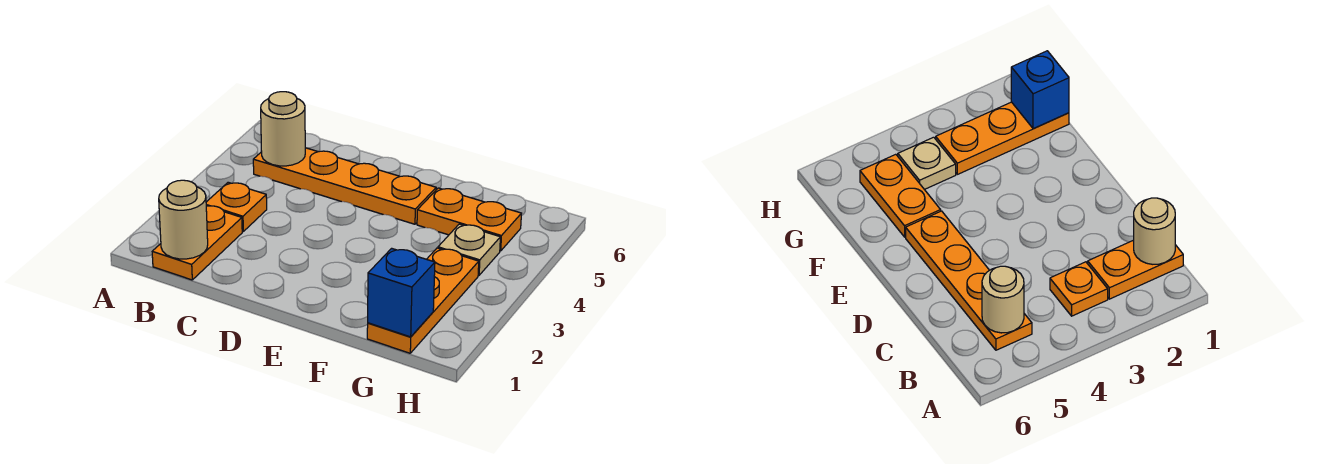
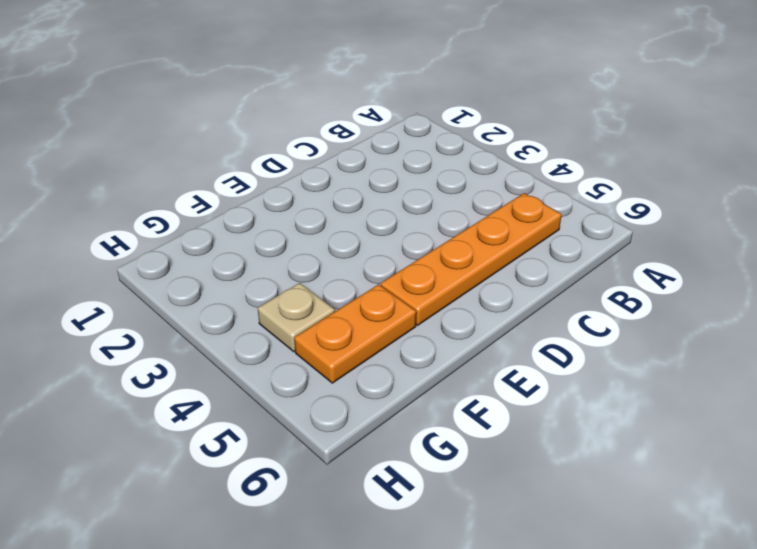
none -> orange plate B1:B2 level 1
none -> orange plate B3 level 1

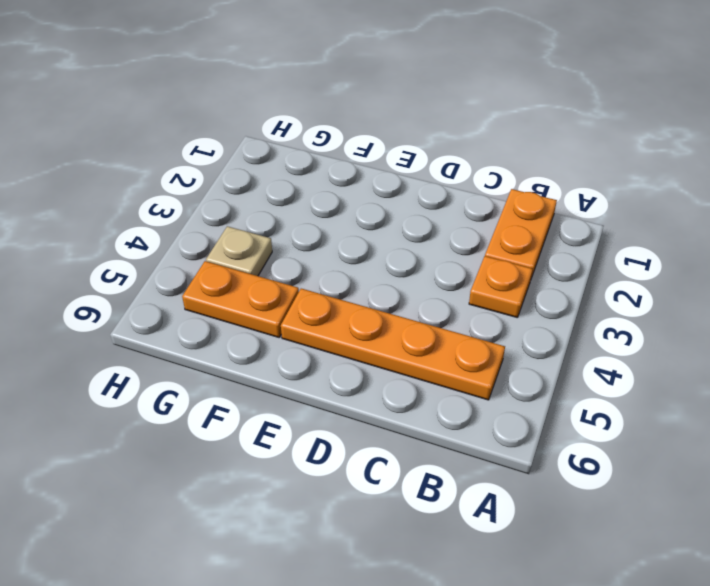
none -> orange plate G1:G3 level 1
none -> tan round brick B1 level 2

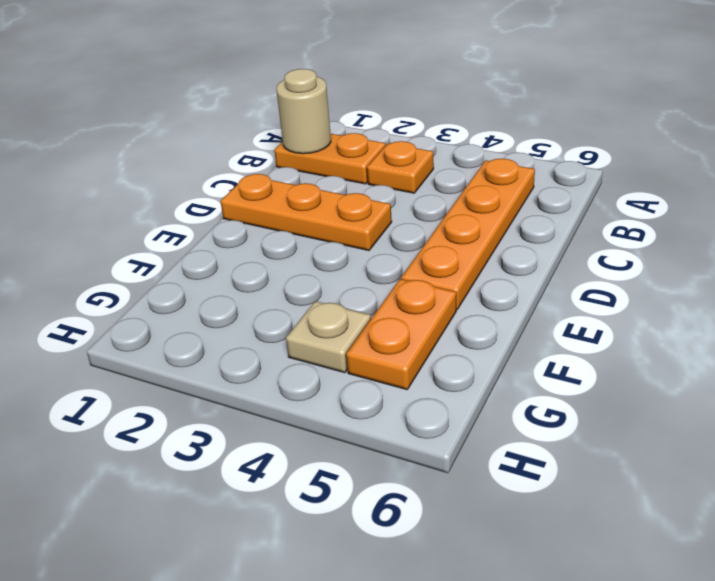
orange plate D1:D3 level 1 -> orange plate G1:G3 level 1
none -> tan round brick B5 level 2
none -> blue brick G1 level 2

